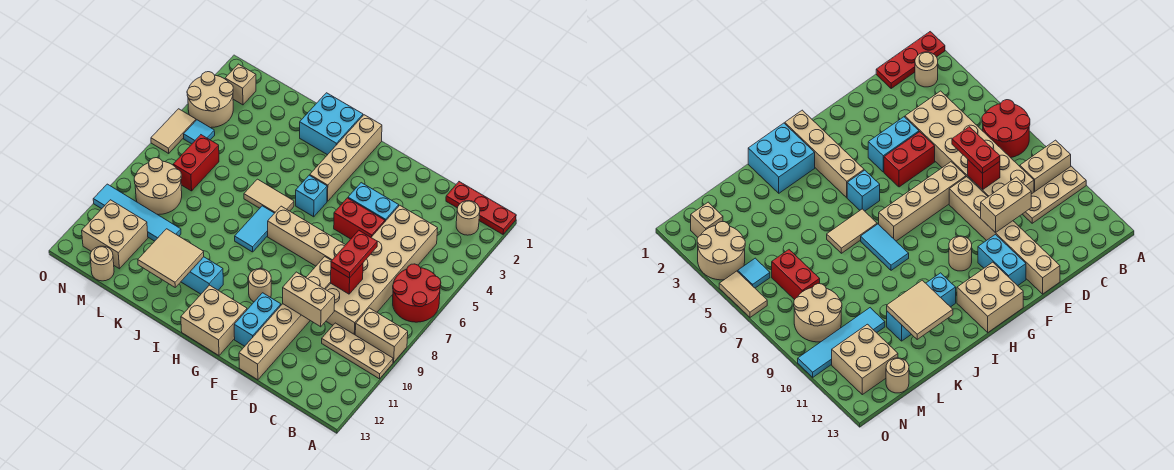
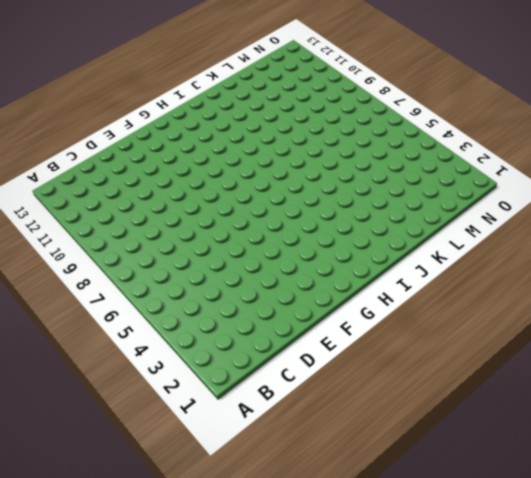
none -> red plate A1:C1 level 1
none -> red round brick A6:B7 level 1
none -> tan brick A9:B9 level 1
none -> tan plate A10:C10 level 1

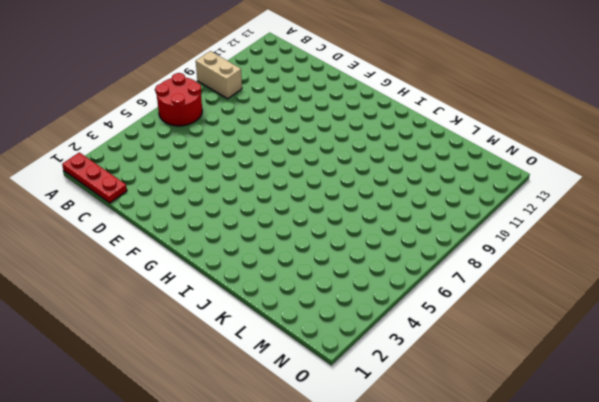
none -> tan plate A10:C10 level 1
none -> tan round brick B2 level 1
none -> tan brick C4:D9 level 1
none -> cyan brick E4:F4 level 1

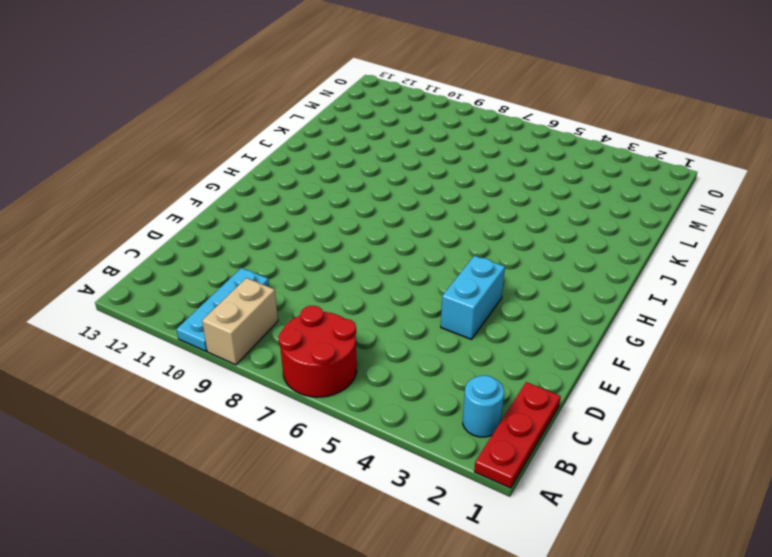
cyan plate A10:C10 level 1 -> tan plate A10:C10 level 1
cyan round brick B2 level 1 -> tan round brick B2 level 1
none -> tan brick C4:D9 level 1
none -> red brick E5:F5 level 1
none -> tan brick E7:H7 level 1
none -> tan brick E8:E13 level 1

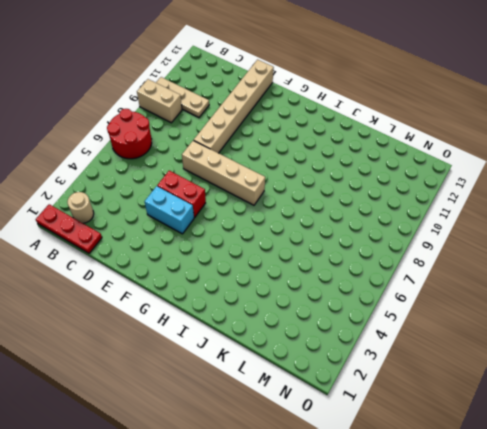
none -> tan brick C4:D9 level 1
none -> cyan brick F11:F12 level 1
none -> tan round brick G10 level 1
none -> tan brick G12:H13 level 1

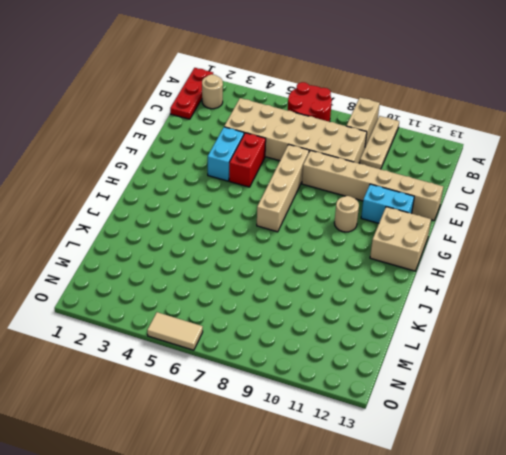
none -> tan brick H1:H4 level 1
none -> cyan brick H5 level 1
none -> cyan brick I1:J2 level 1
none -> tan tile I6:J6 level 1

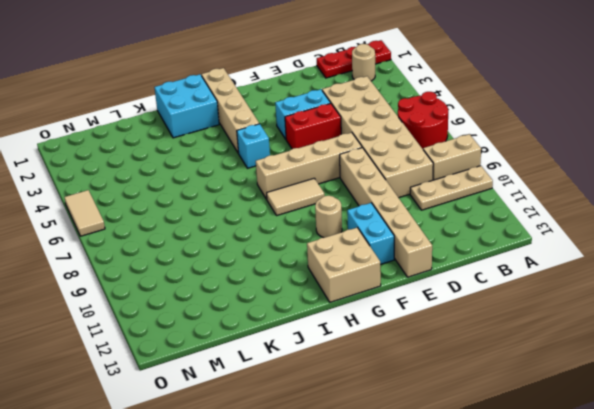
tan tile G8:H8 level 1 -> tan tile I6:J6 level 1
none -> cyan tile I7:I8 level 1
none -> cyan brick I11:K11 level 1
none -> cyan tile L10:O10 level 1
none -> red brick M6:M7 level 1

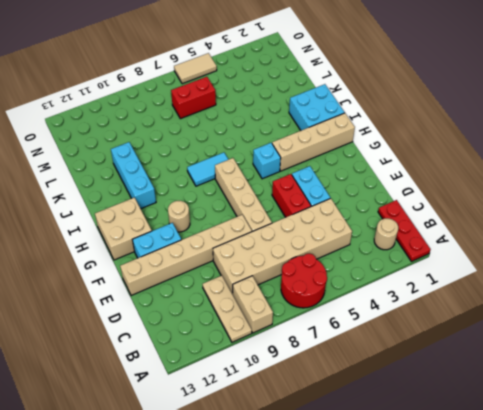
none -> tan tile I6:J6 level 1
none -> cyan tile L10:O10 level 1
none -> tan round brick M8:N9 level 1
none -> tan brick M11:N12 level 1

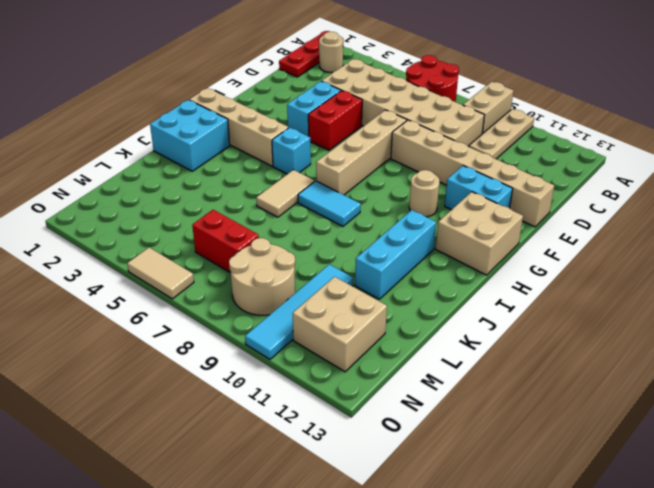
none -> tan round brick M13 level 1
none -> tan brick N2 level 1
none -> tan round brick N3:O4 level 1
none -> cyan tile N5 level 1

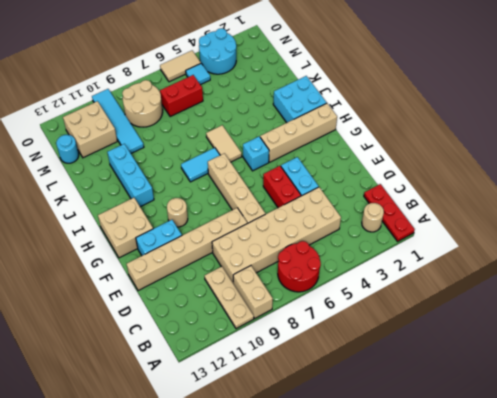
cyan round brick M13 level 1 -> tan round brick M13 level 1
cyan round brick N3:O4 level 1 -> tan round brick N3:O4 level 1
none -> tan brick N2 level 1
none -> red brick D8 level 2
none -> tan brick D10:E10 level 2
none -> tan tile J11:K12 level 2

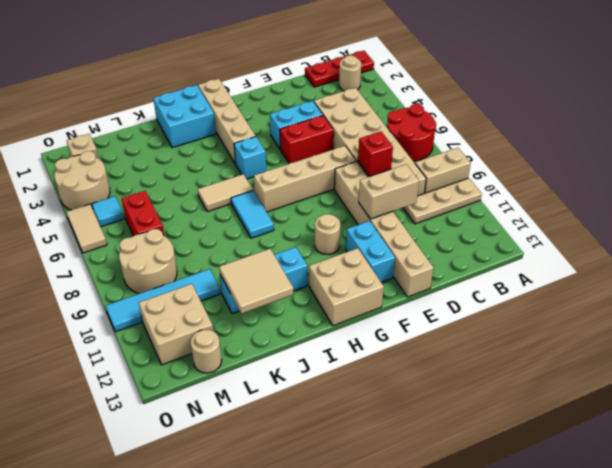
none -> red plate D7:D8 level 3

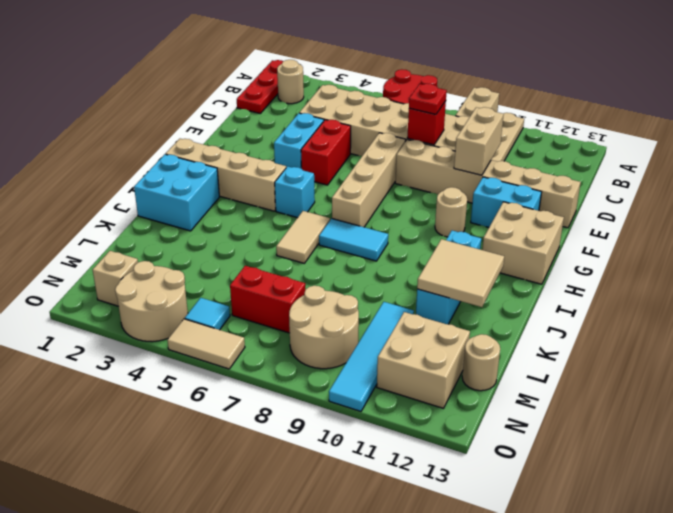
red plate D8 level 3 -> red plate D7:D8 level 3

